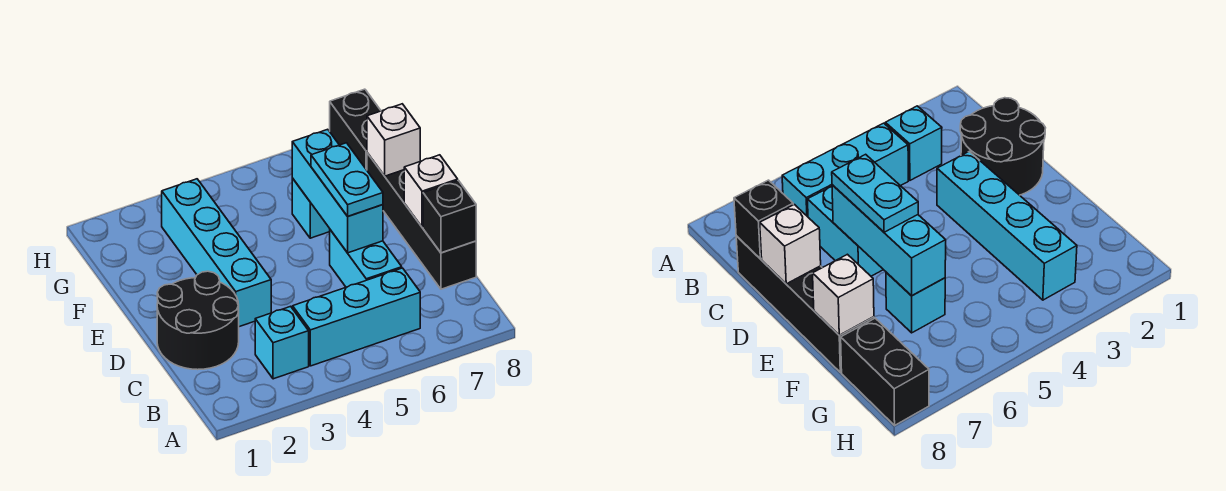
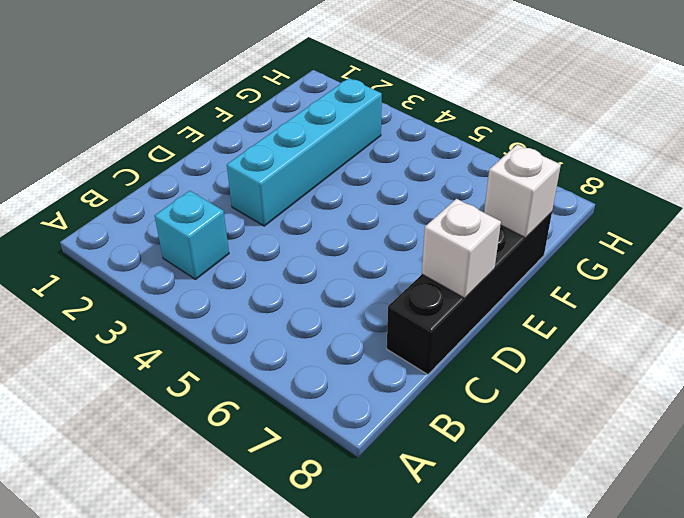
none -> cyan brick B4:B6 level 1
none -> black round brick C1:D2 level 1
none -> cyan brick C6:D6 level 1

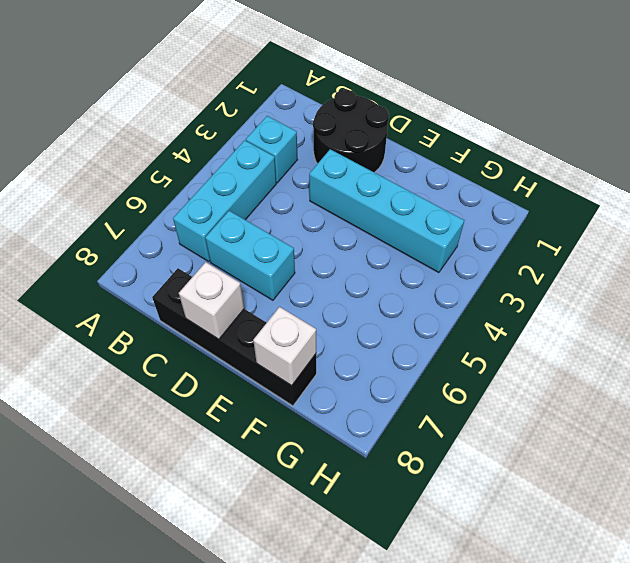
none -> cyan brick F6 level 1
none -> black brick G8:H8 level 1
none -> black brick C8 level 2

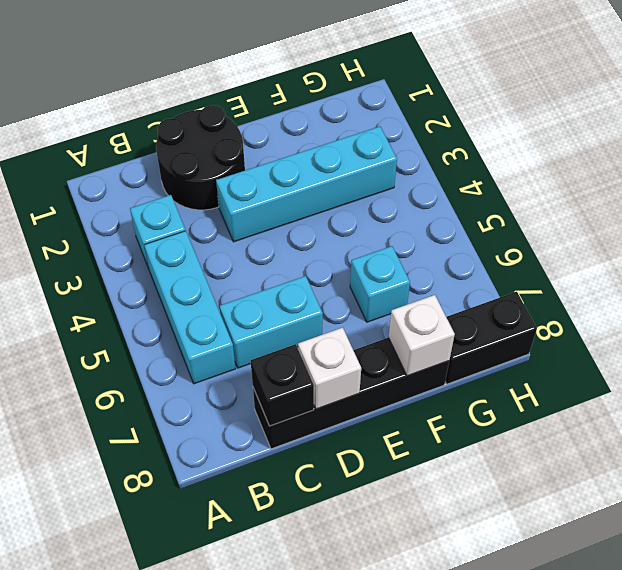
none -> cyan brick D6:F6 level 2
none -> cyan plate D6:E6 level 3

